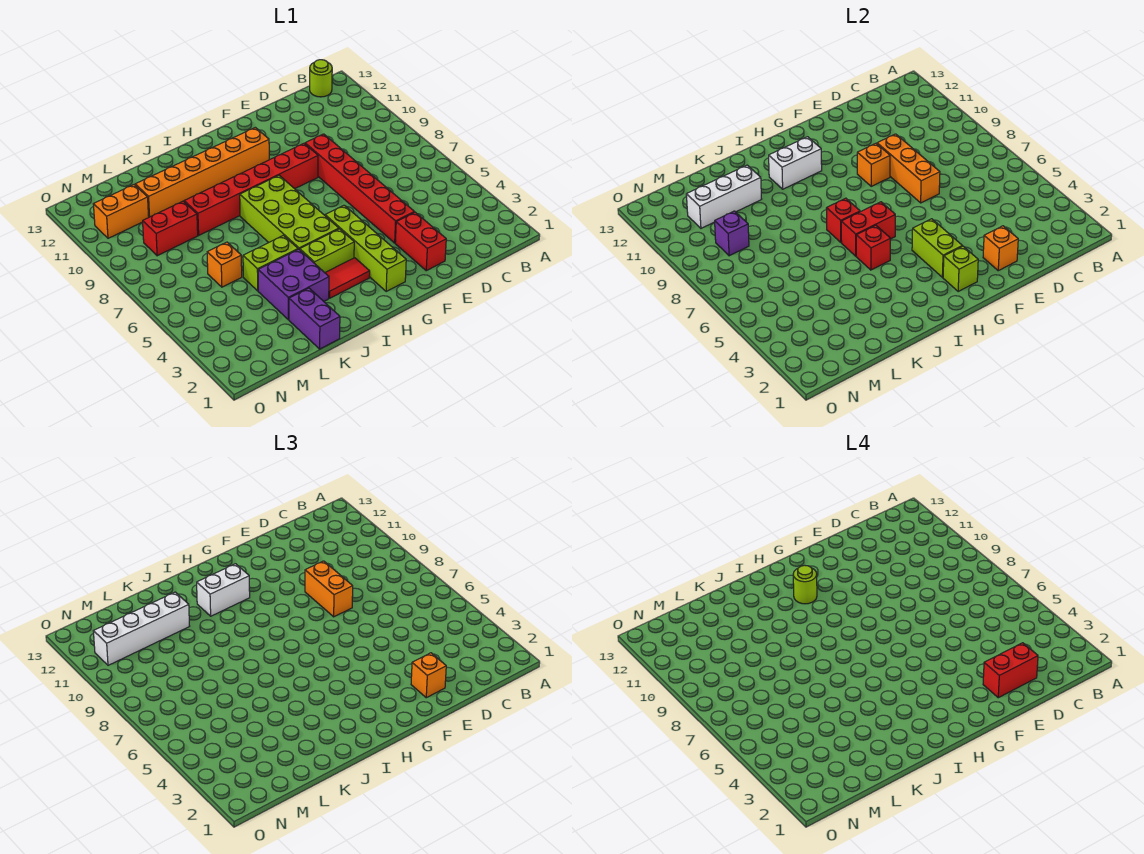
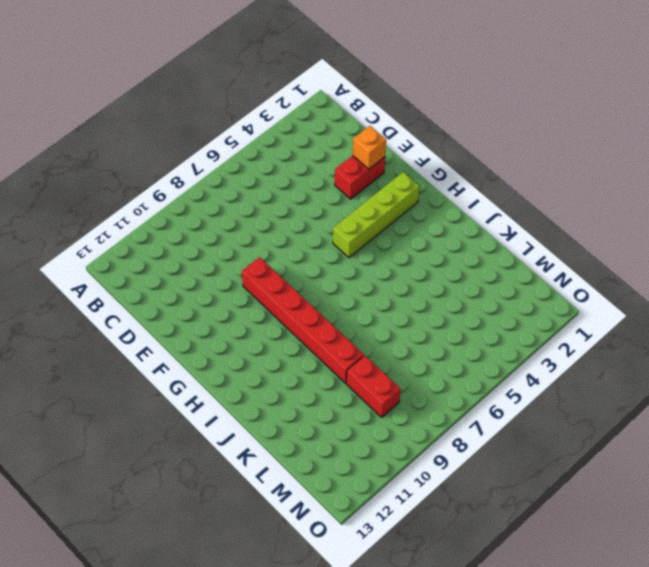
none -> lime round brick B13 level 1
none -> red brick E4:E9 level 1
none -> orange brick G11:L11 level 1
none -> red tile H3:I3 level 1

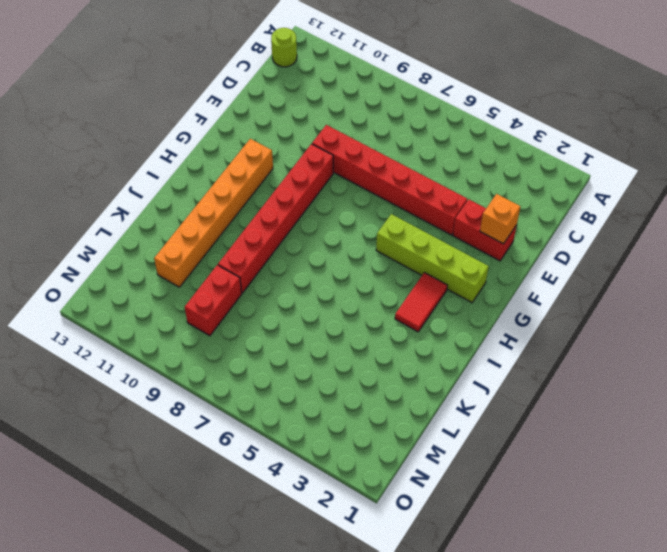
none -> lime brick H4:I4 level 1
none -> lime brick H5:I8 level 1
none -> purple brick J3:K4 level 1
none -> lime brick J5:K5 level 1

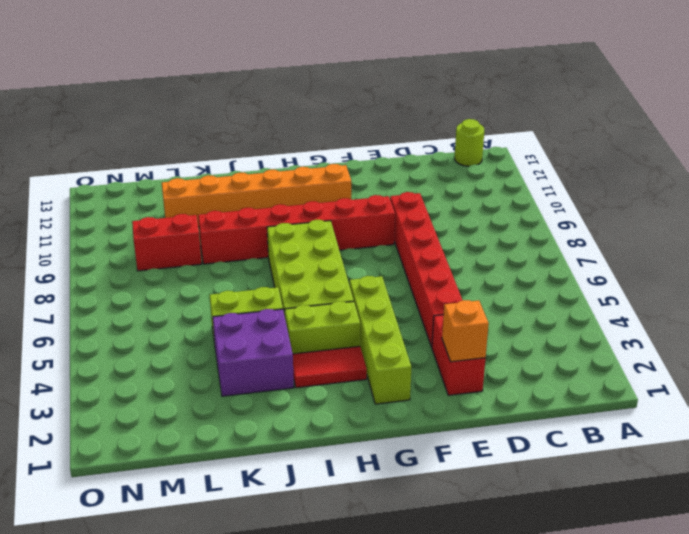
none -> purple brick K1:K2 level 1
none -> orange brick L6 level 1
none -> orange brick M11:N11 level 1
none -> orange brick E7:E9 level 2

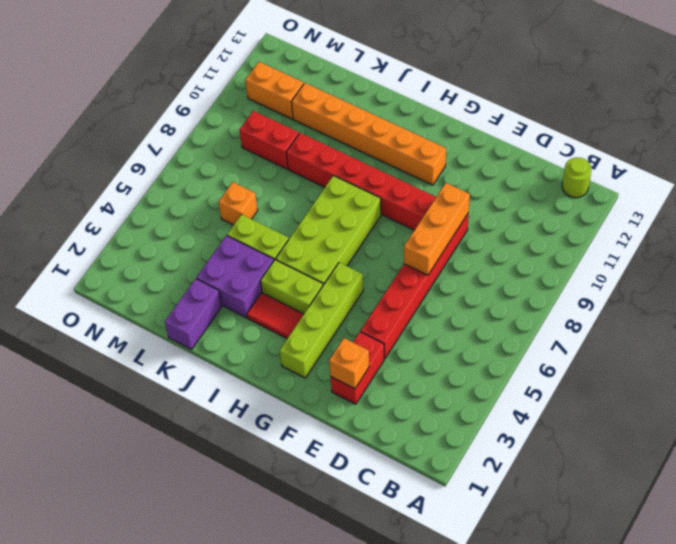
none -> orange brick F9 level 2
none -> lime brick G2 level 2
none -> lime brick G3:G4 level 2
none -> red brick H6:I6 level 2

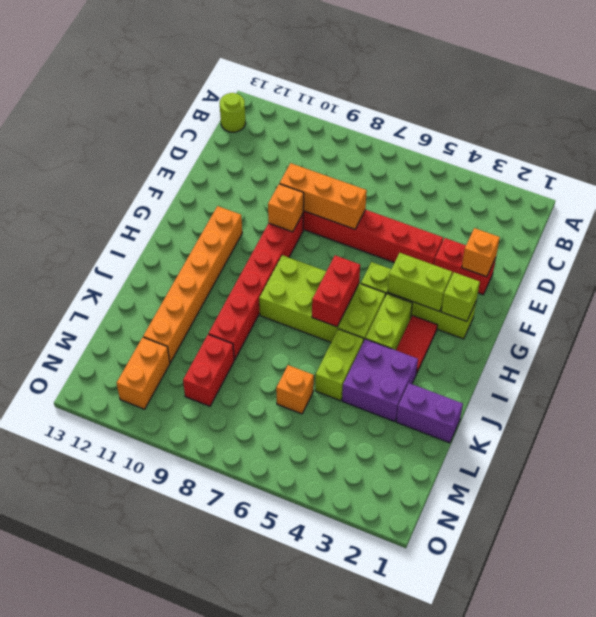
none -> white brick H11:I11 level 2
none -> red brick I5 level 2
none -> red brick I7 level 2
none -> white brick K11:M11 level 2

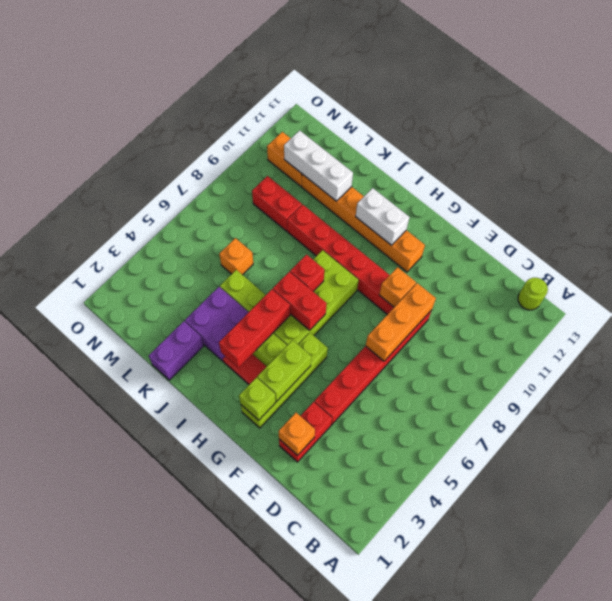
red brick I3:I5 level 2 -> red brick I5 level 2
none -> purple brick M9 level 2
none -> orange brick E2 level 3
none -> orange brick E8:E9 level 3
none -> white brick H11:I11 level 3

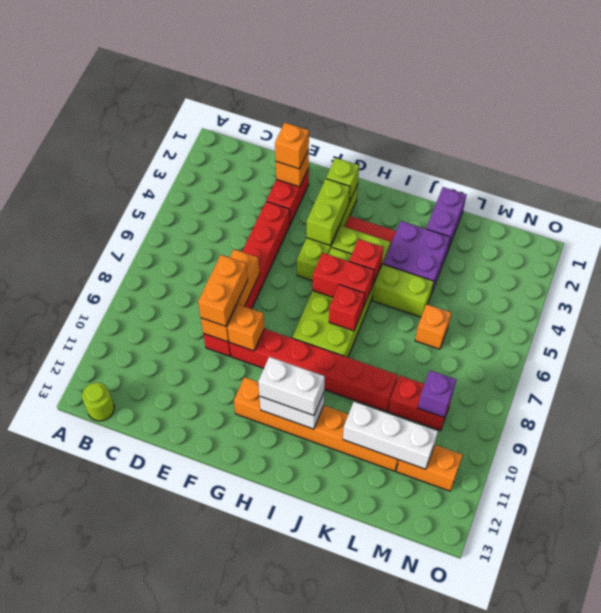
none -> white brick K11:N11 level 3
none -> red brick D2:E2 level 4
none -> lime round brick H11 level 4

